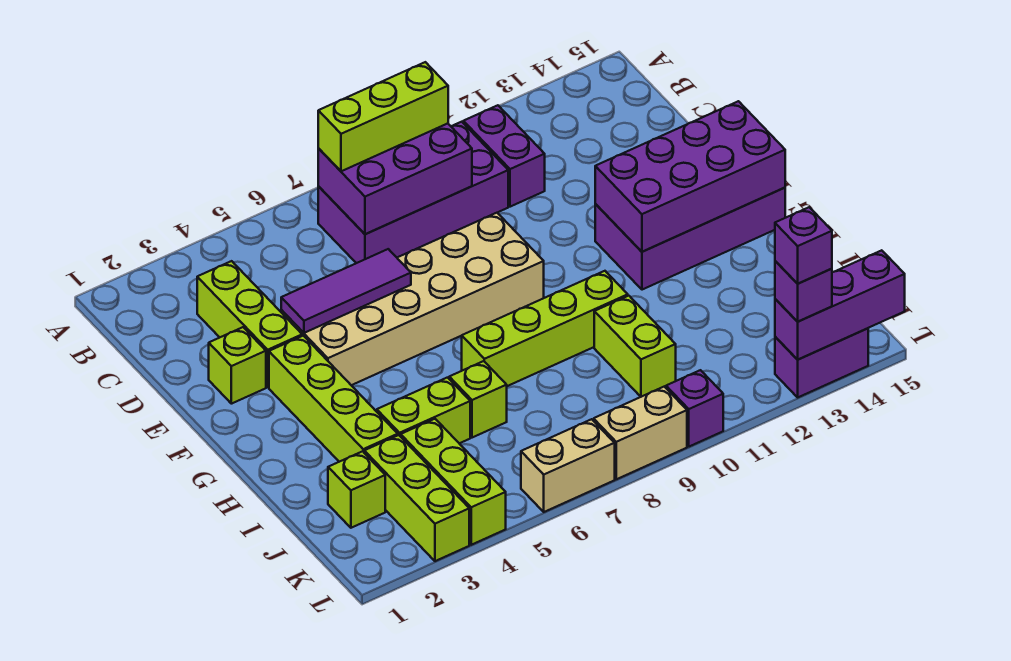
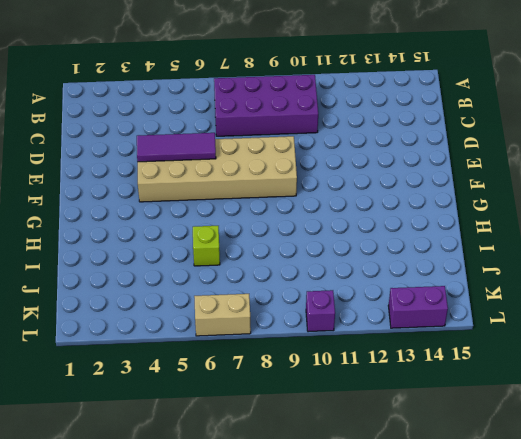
none -> purple brick B11:C11 level 1
none -> lime brick C3:E3 level 1
none -> lime brick E2 level 1

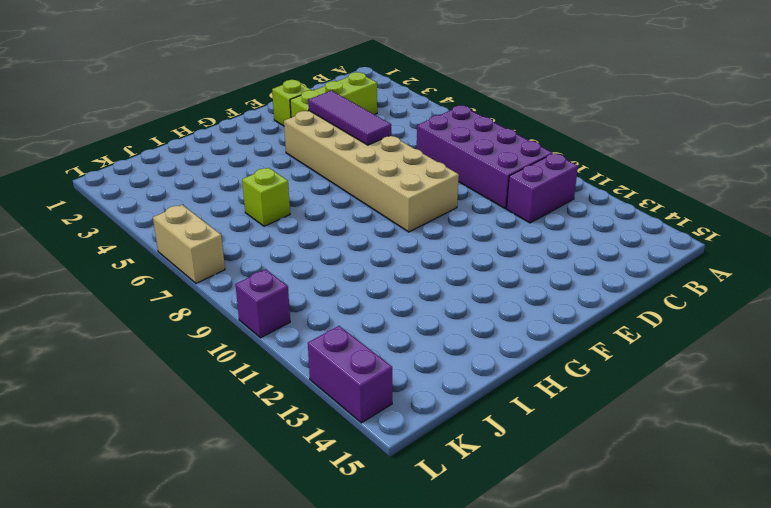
none -> lime brick F3:I3 level 1
none -> purple brick F12:G15 level 1
none -> lime brick H7:H10 level 1

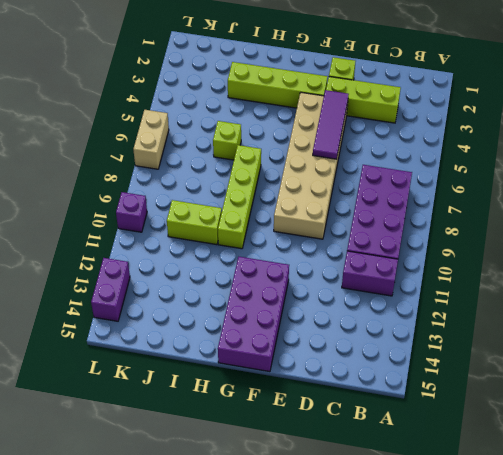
none -> lime brick I4:I5 level 1
none -> lime brick J2 level 1
none -> lime brick J3:L3 level 1

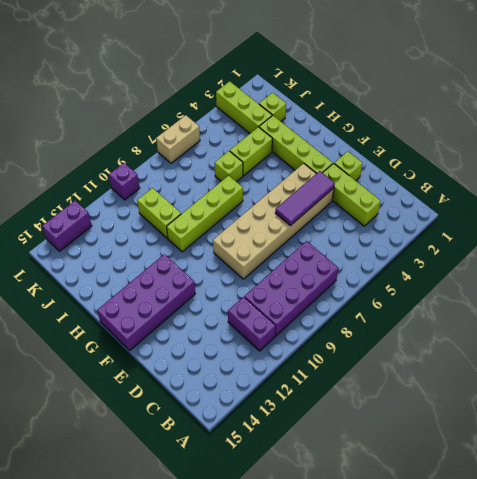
none -> lime brick J4:L4 level 1
none -> tan brick L8:L9 level 1
none -> purple brick B7:C9 level 2

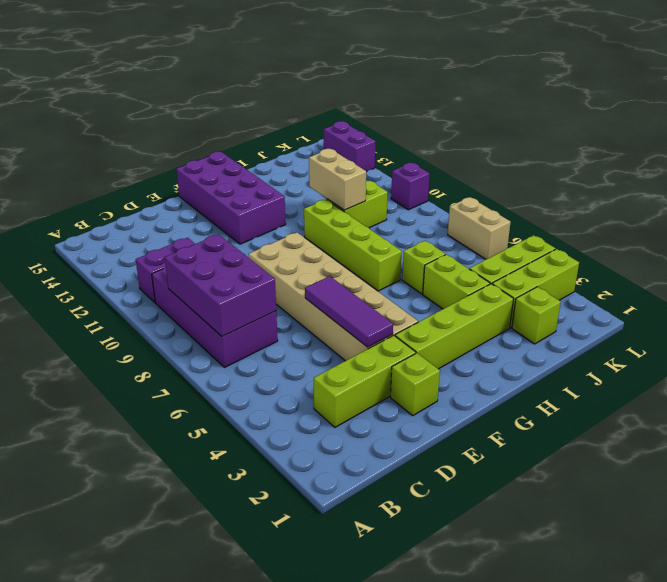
tan brick I10:I11 level 2 -> tan brick L8:L9 level 1
none -> purple brick F12:G15 level 2
none -> purple brick L13:L15 level 2
none -> lime brick B7:B9 level 3

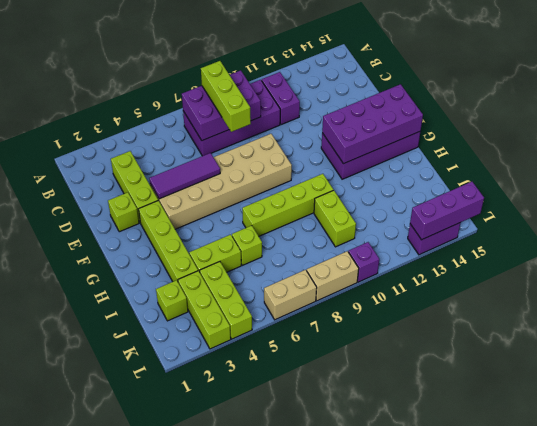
lime brick B8:D8 level 3 -> lime brick B7:B9 level 3
none -> purple brick L13 level 3
none -> purple brick L13 level 4

